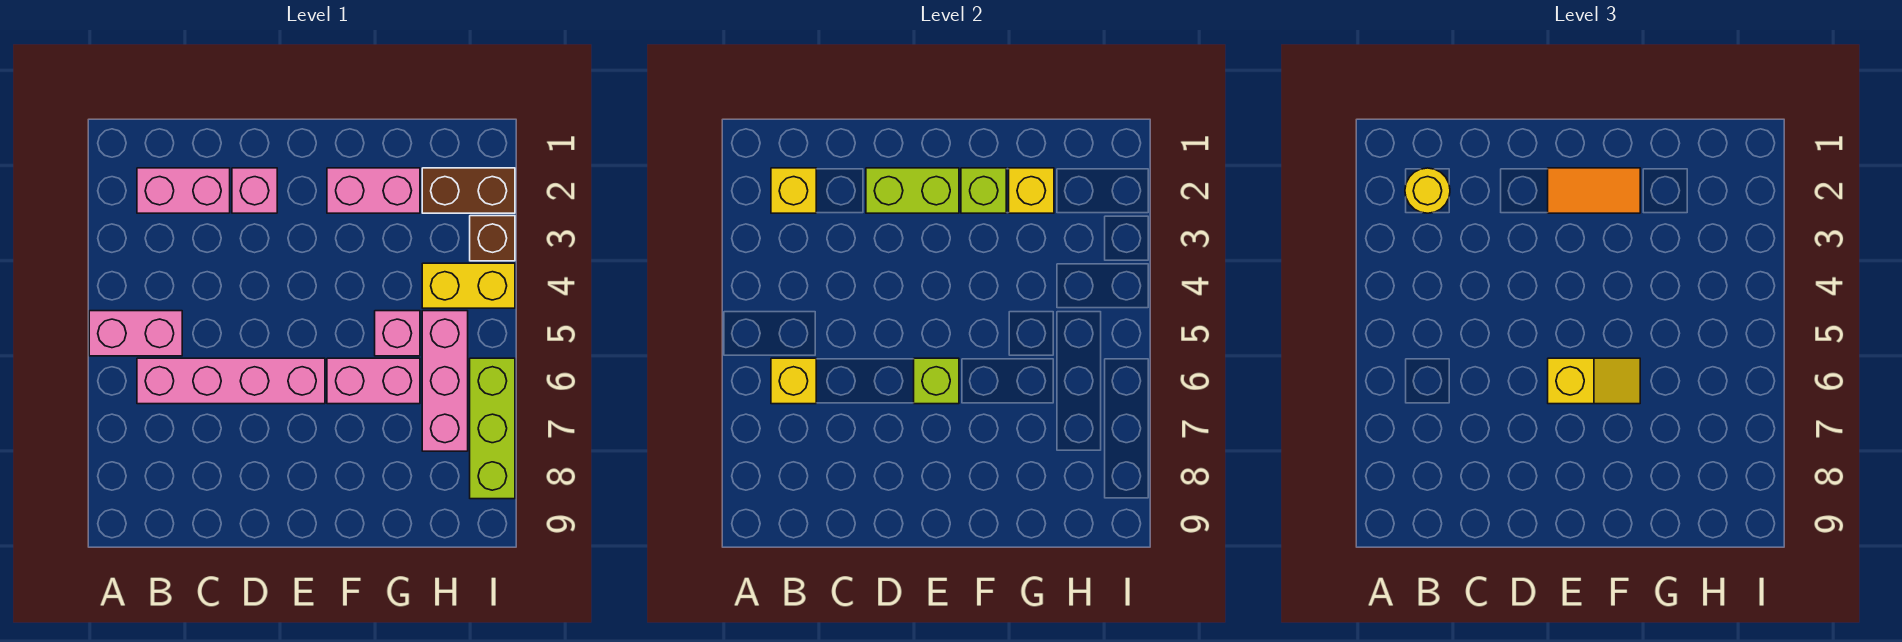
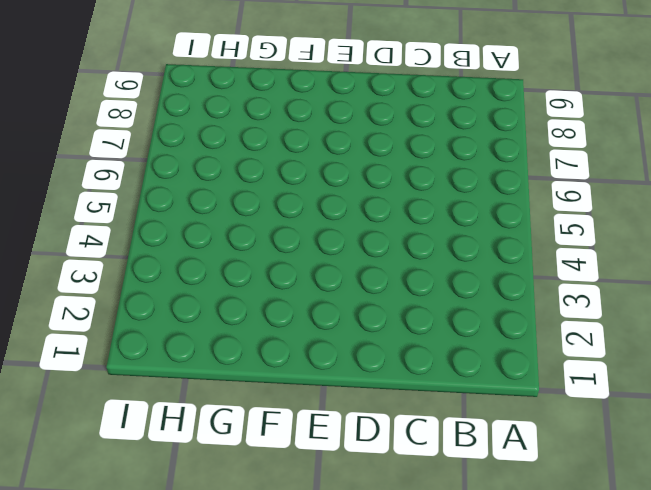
none -> pink brick A5:B5 level 1
none -> pink brick B2:C2 level 1
none -> pink brick B6:E6 level 1

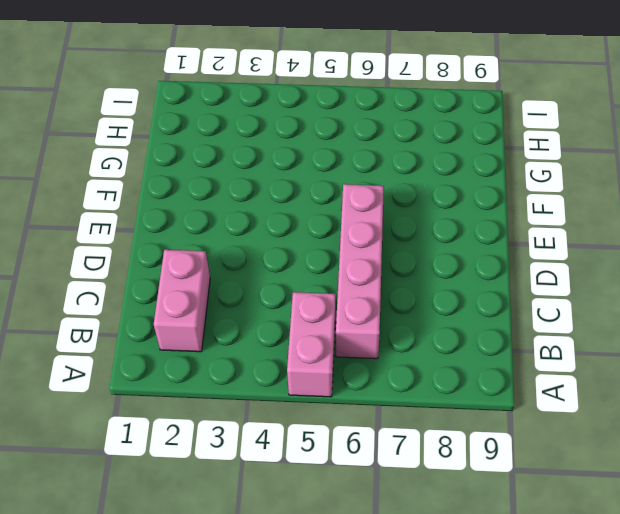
none -> pink brick D2 level 1
none -> pink brick F2:G2 level 1
none -> pink brick F6:G6 level 1

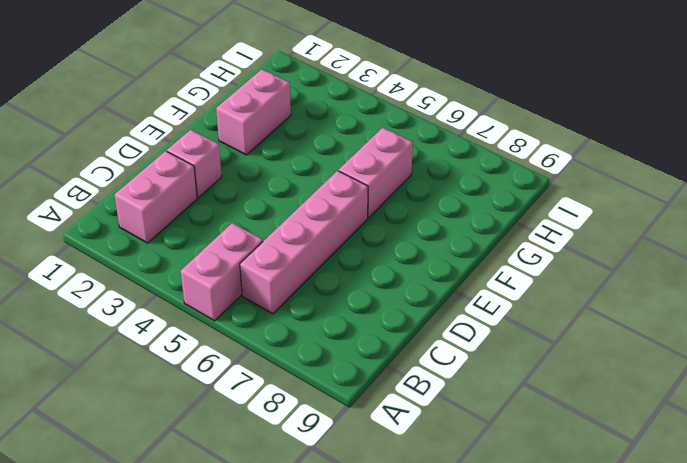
none -> pink brick G5 level 1
none -> brown brick H2:I2 level 1
none -> yellow brick H4:I4 level 1

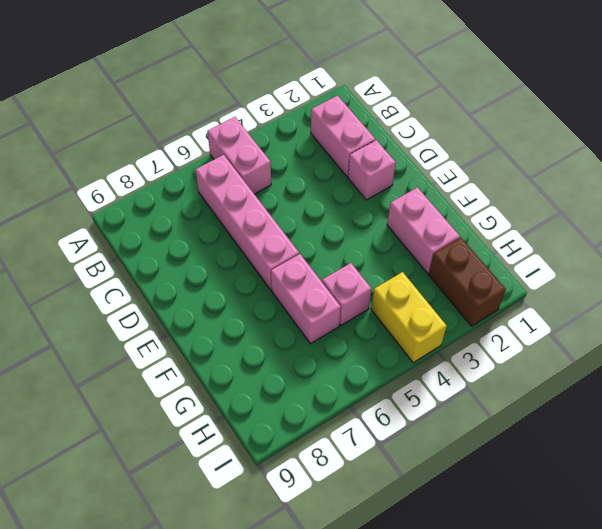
none -> pink brick H5:H7 level 1
none -> brown brick I3 level 1
none -> lime brick I6:I8 level 1

